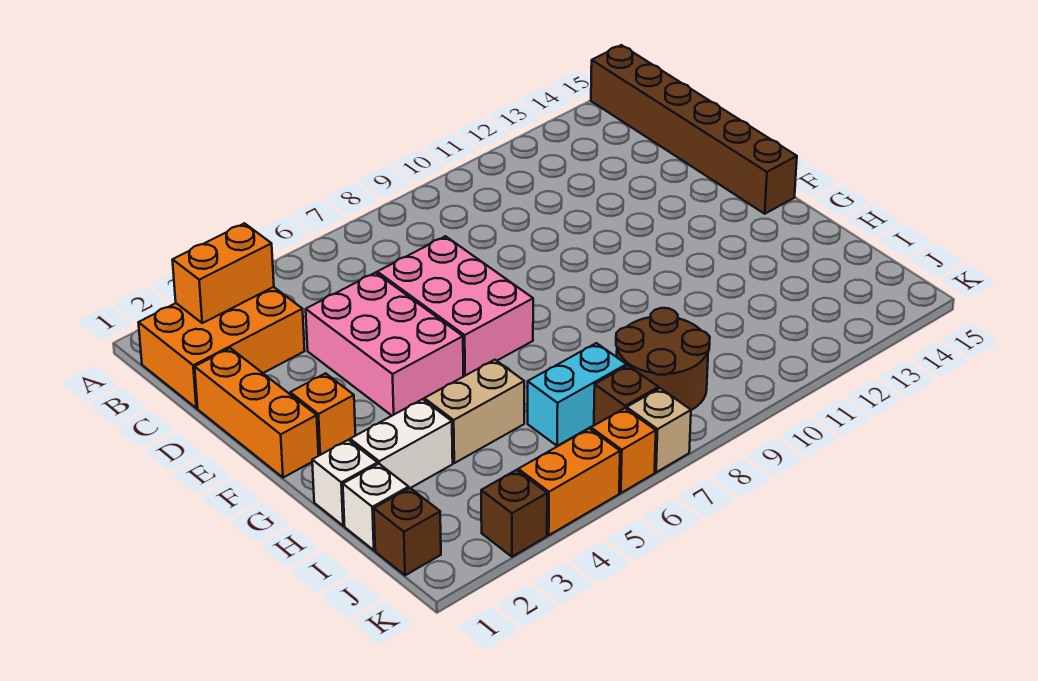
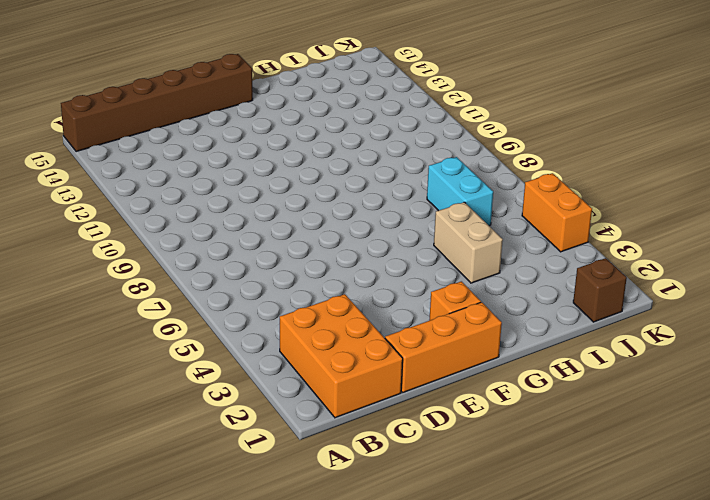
none -> pink brick D4:F5 level 1
none -> pink brick D6:F7 level 1
none -> white brick H1 level 1

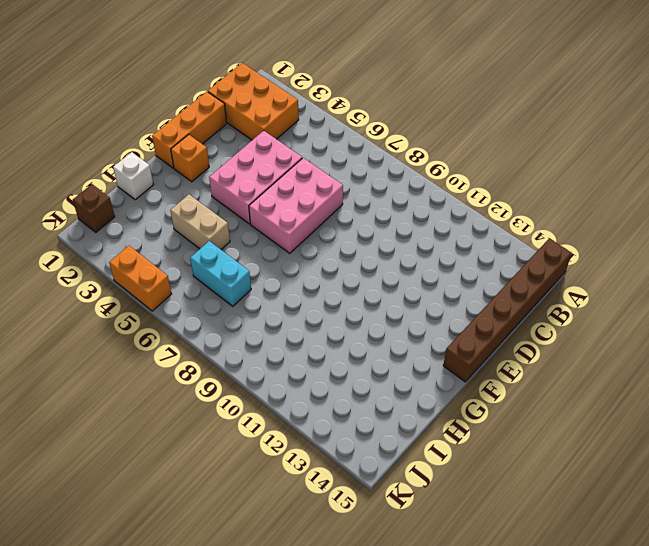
none -> white brick H2:H3 level 1
none -> white brick I1 level 1
none -> brown round brick I8:J9 level 1

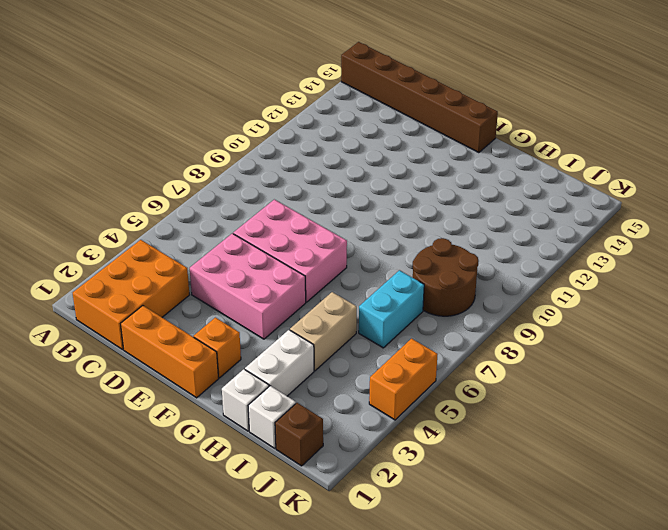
none -> brown brick J7 level 1
none -> brown brick K3 level 1
none -> orange brick K6 level 1

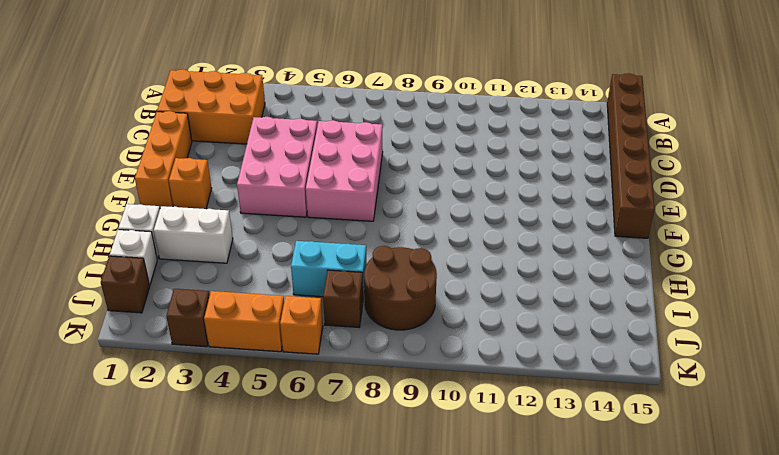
none -> tan brick H4:H5 level 1
none -> tan brick K7 level 1
none -> orange brick B2:B3 level 2

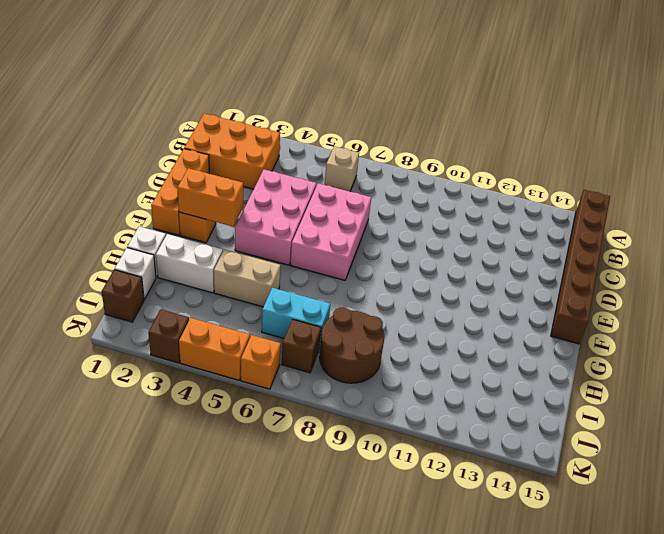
tan brick B6 level 1 -> tan brick K7 level 1
orange brick F2:F3 level 2 -> orange brick B2:B3 level 2

